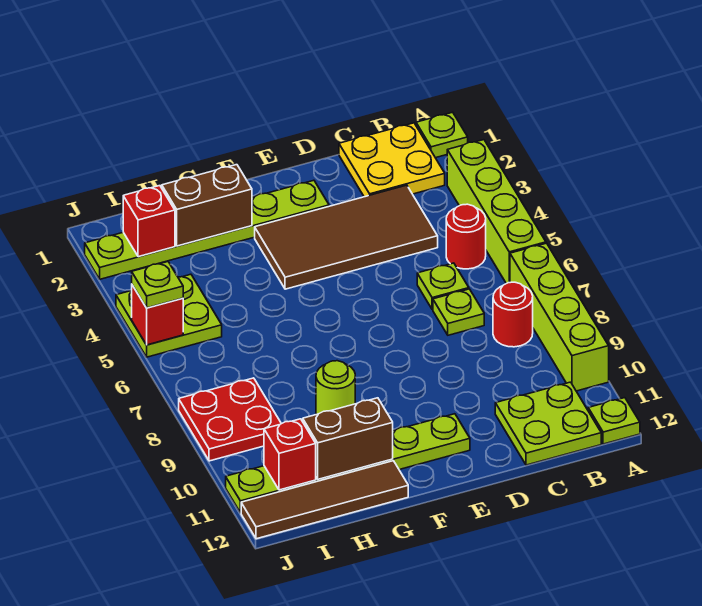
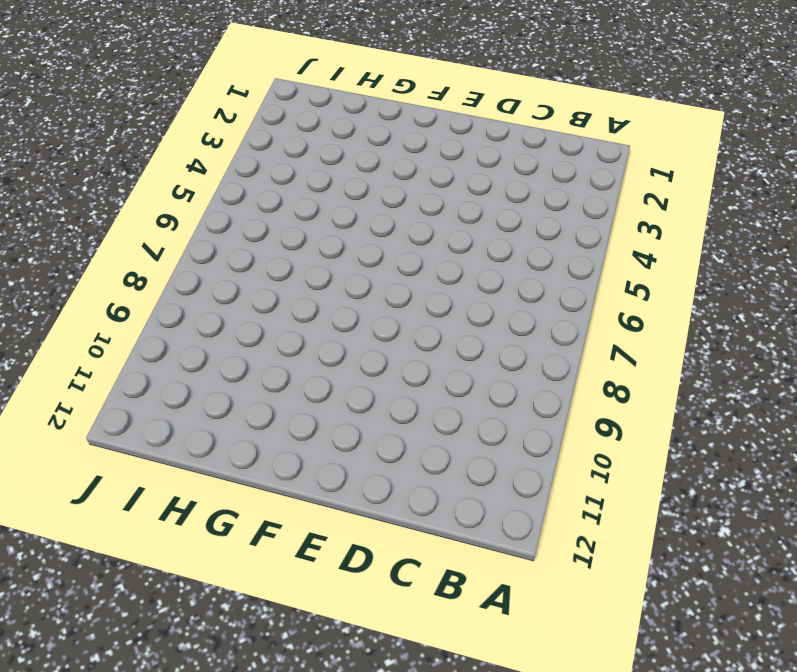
none -> lime plate A1 level 1
none -> lime brick A3:A6 level 1
none -> lime brick A7:A10 level 1

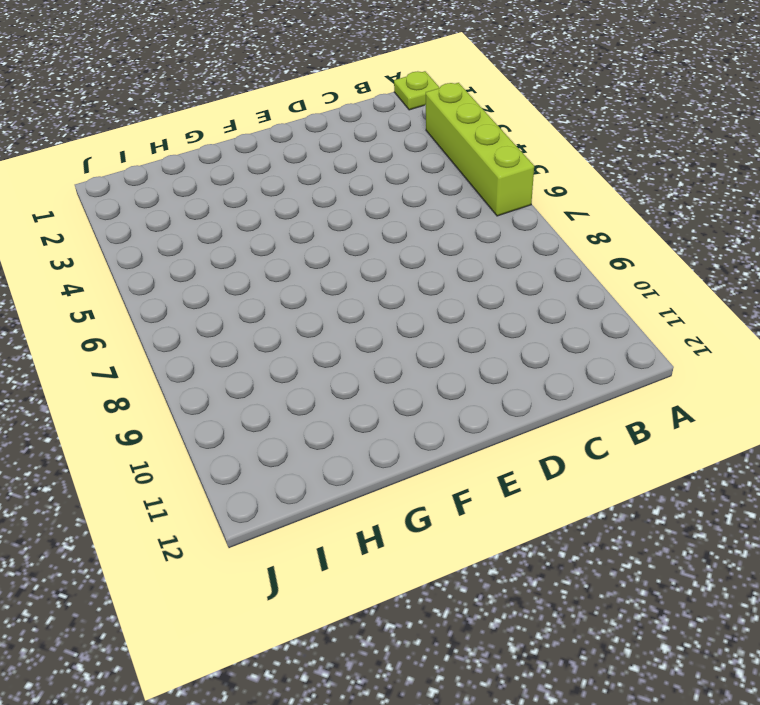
none -> lime brick A7:A10 level 1
none -> lime plate A12 level 1
none -> yellow plate B1:C2 level 1

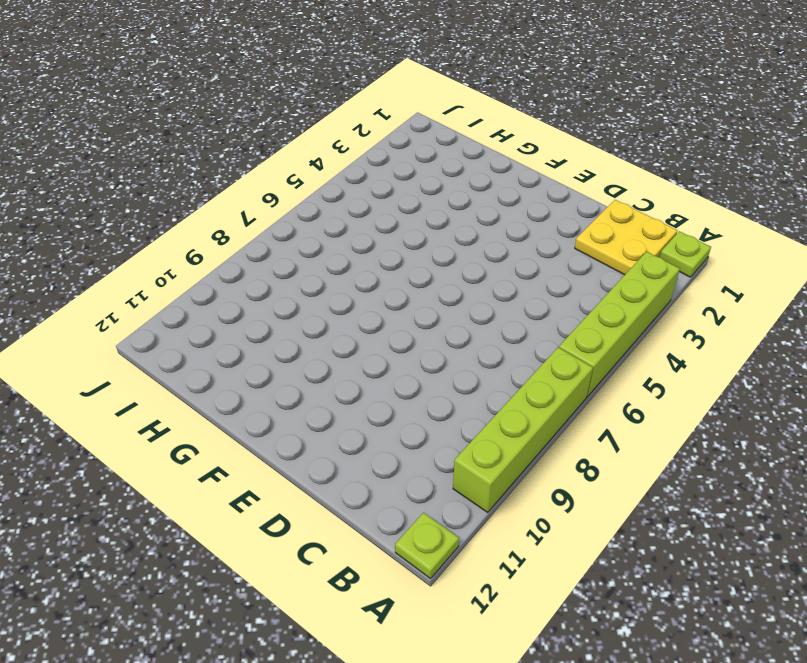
none -> red round brick B5 level 1
none -> red round brick B8 level 1
none -> lime plate B11:C12 level 1

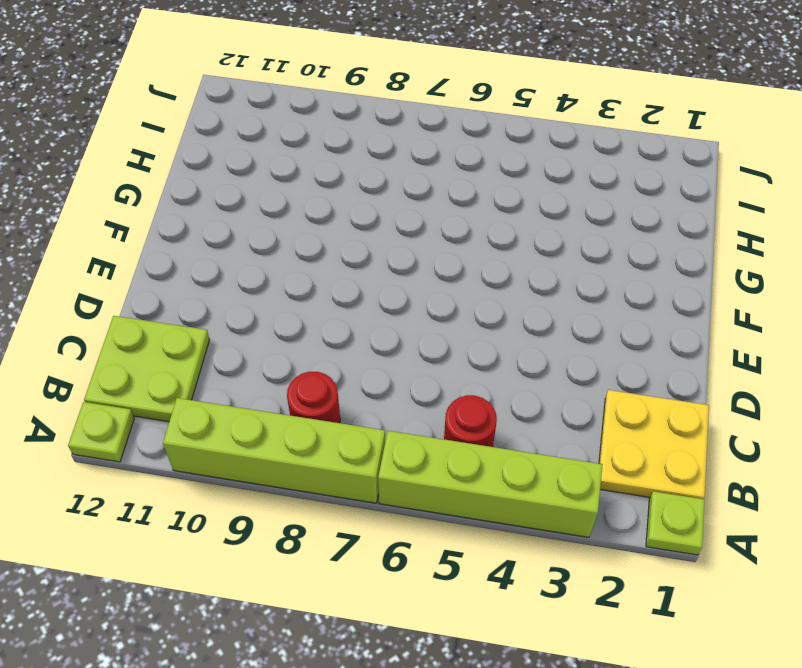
none -> brown tile C3:F4 level 1
none -> lime plate C6 level 1
none -> lime plate C7 level 1

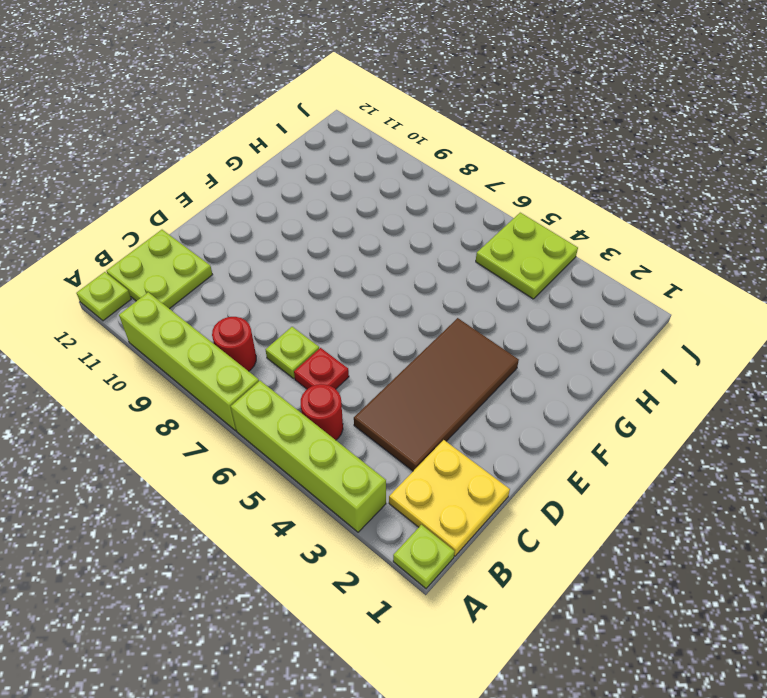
red plate C6 level 1 -> lime plate C6 level 1
none -> lime plate E2:J2 level 1
none -> lime plate E11:J11 level 1
none -> lime round brick G9 level 1

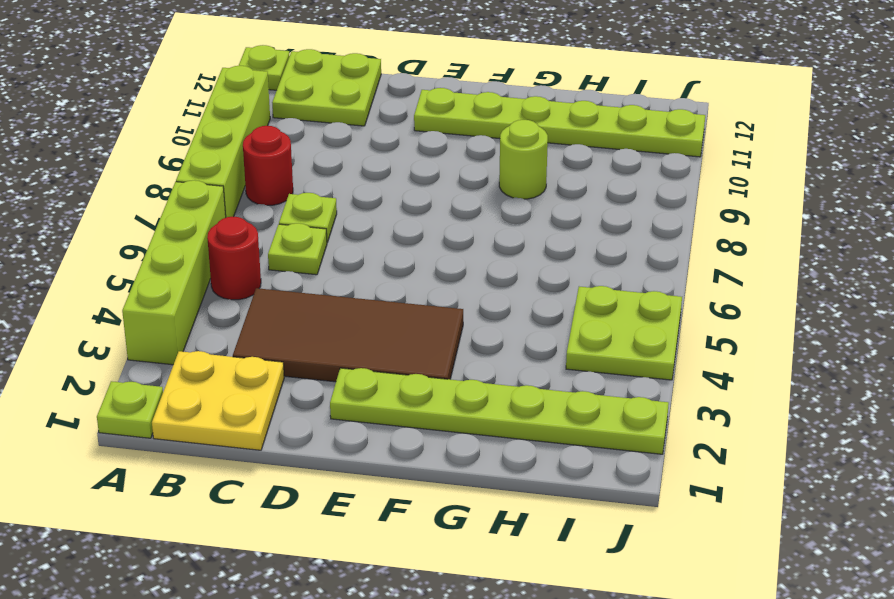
none -> brown tile G12:J12 level 1
none -> red plate I8:J9 level 1
none -> brown brick G2:H2 level 2

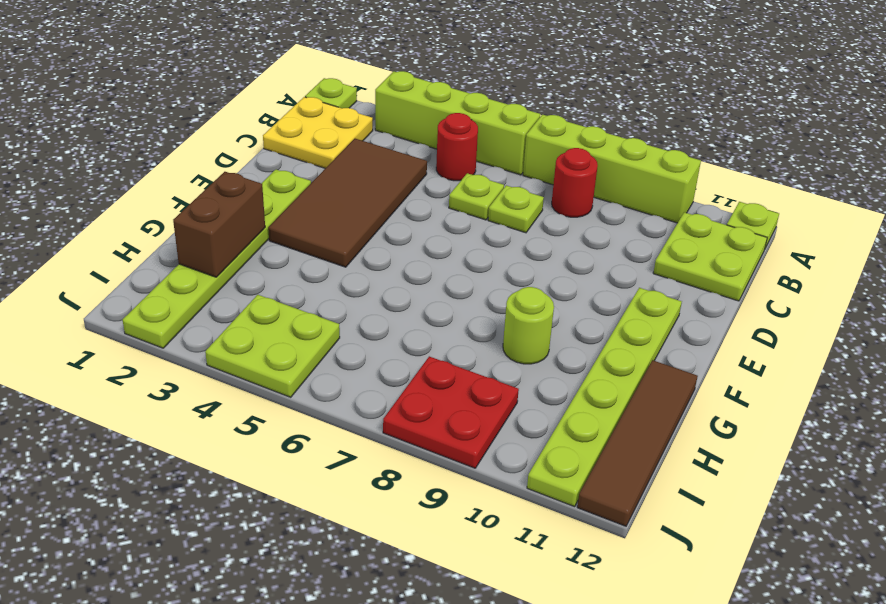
none -> brown brick G11:H11 level 2
none -> red brick I2 level 2
none -> red brick I11 level 2

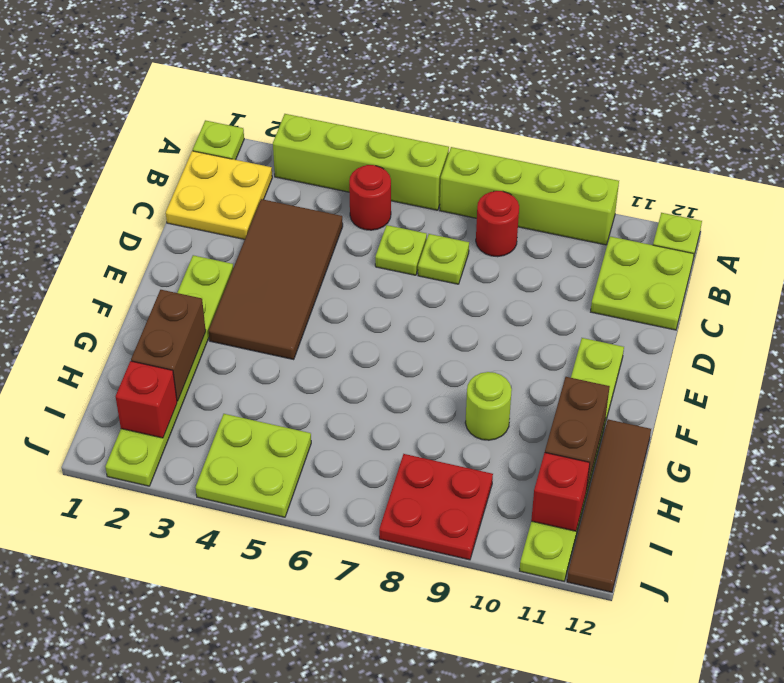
none -> red brick J5 level 2
none -> lime plate J5 level 3

